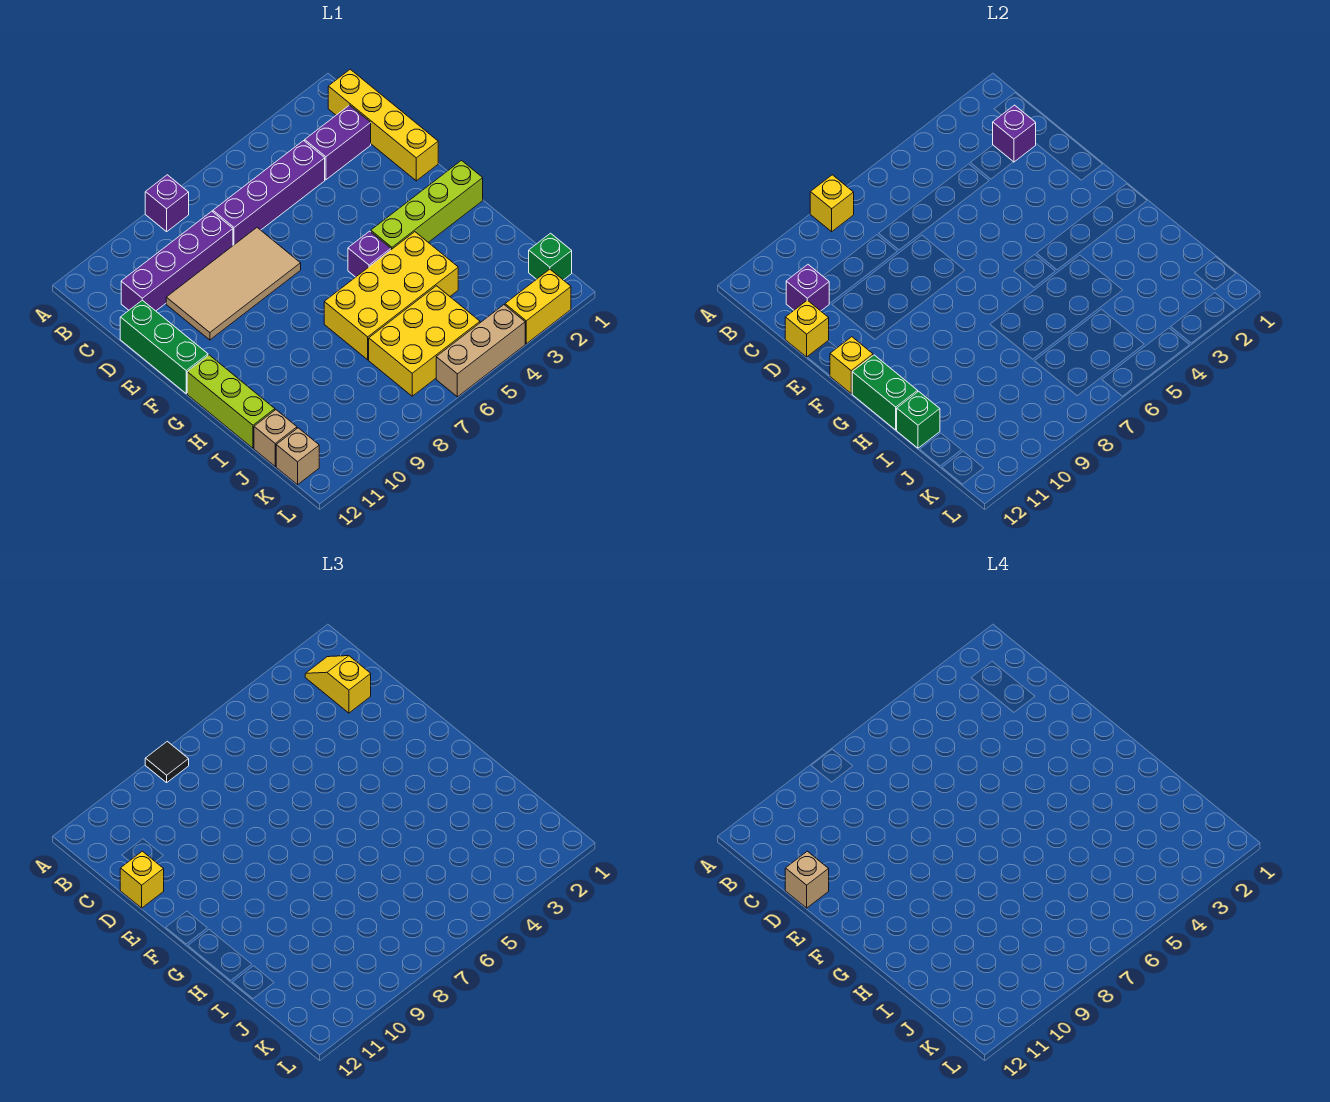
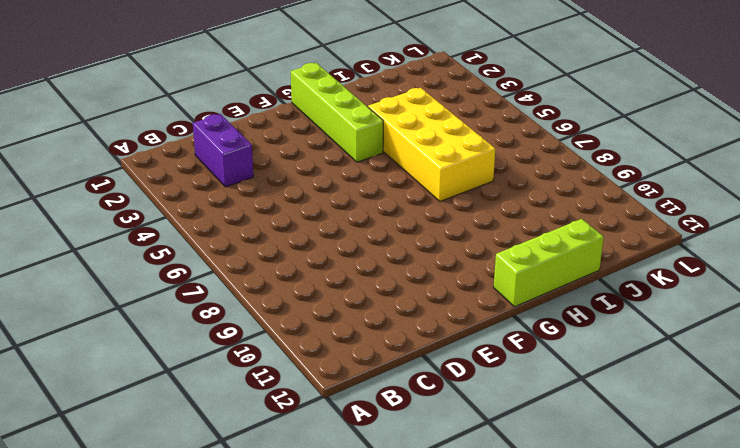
none -> purple brick A8 level 1
none -> yellow brick B1:E1 level 1
none -> purple brick C4:C7 level 1

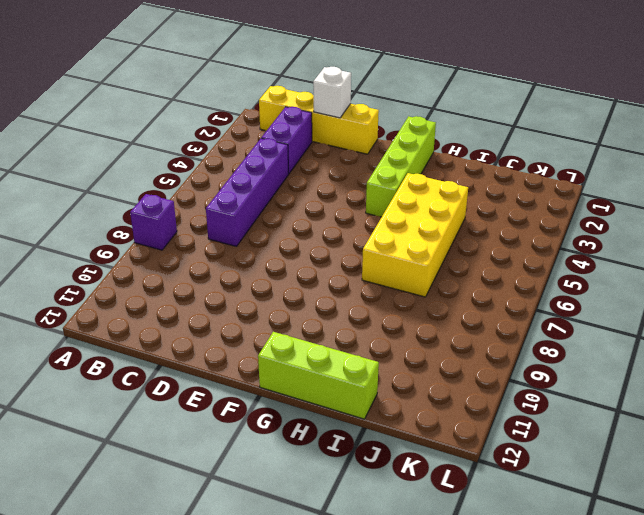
white brick D1 level 2 -> none
none -> purple brick C8:C11 level 1
none -> tan tile D7:E10 level 1
none -> green brick D12:F12 level 1

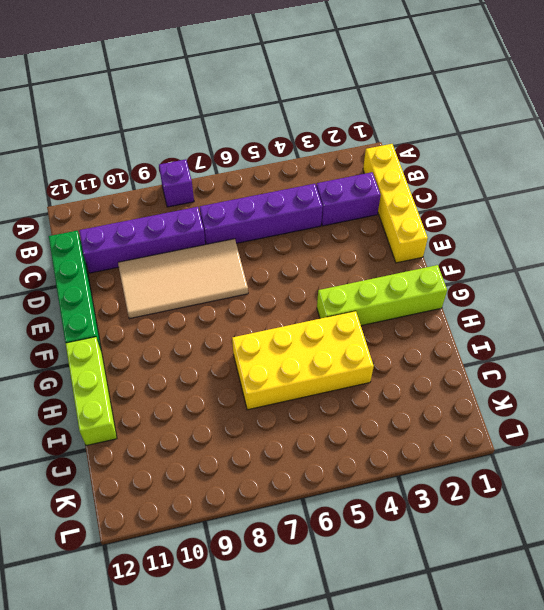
green brick C12:F12 level 1 -> green brick D12:F12 level 1
none -> purple brick G5 level 1
none -> yellow brick J5:K7 level 1
none -> tan brick J12 level 1

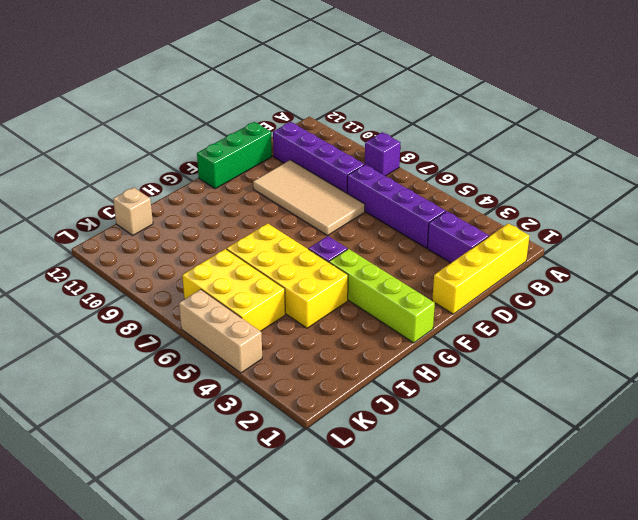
none -> lime brick G12:I12 level 1
none -> green brick K1 level 1
none -> tan brick K12 level 1

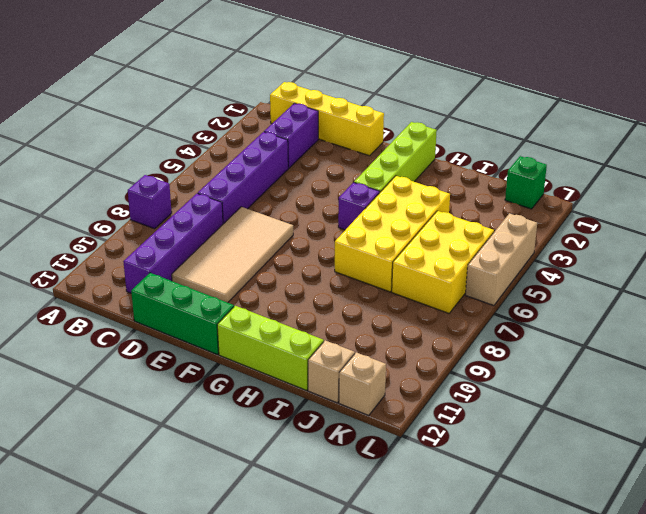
none -> yellow brick L2:L3 level 1
none -> yellow brick A8 level 2
none -> purple brick C2 level 2

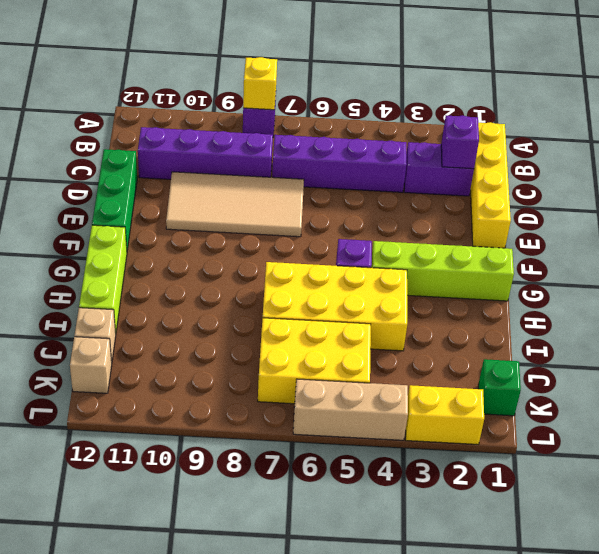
none -> purple brick C11 level 2
none -> yellow brick D12 level 2
none -> yellow brick F12 level 2

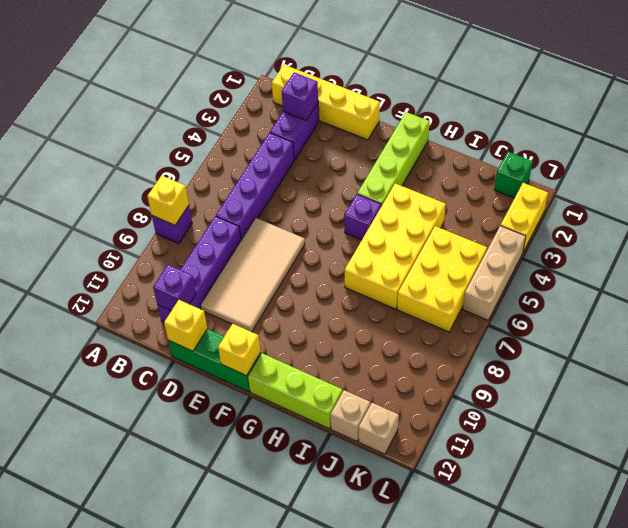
none -> green brick G12:H12 level 2
none -> green brick I12 level 2
none -> black tile A8 level 3

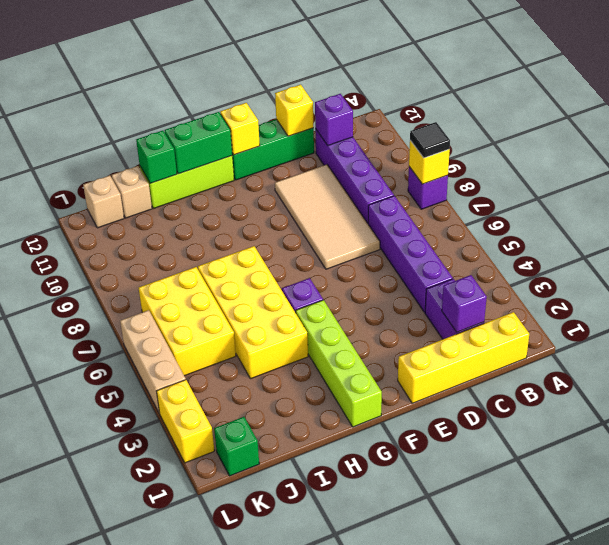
none -> yellow slope B2:C2 level 3 top C
none -> yellow brick D12 level 3
none -> tan brick D12 level 4

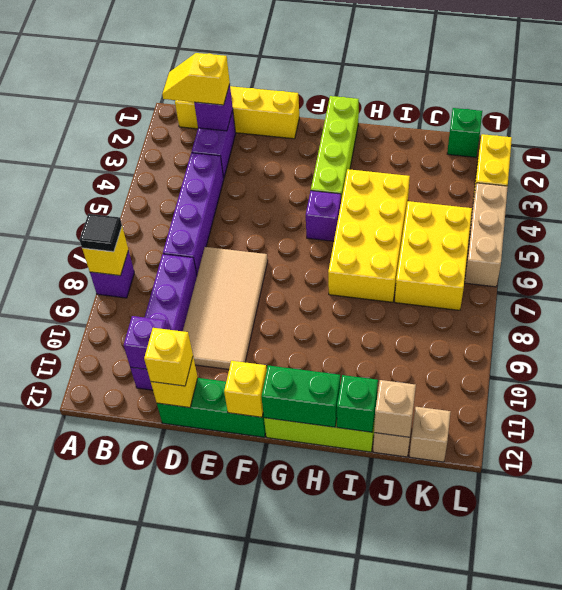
tan brick J12 level 2 -> tan brick D12 level 4

